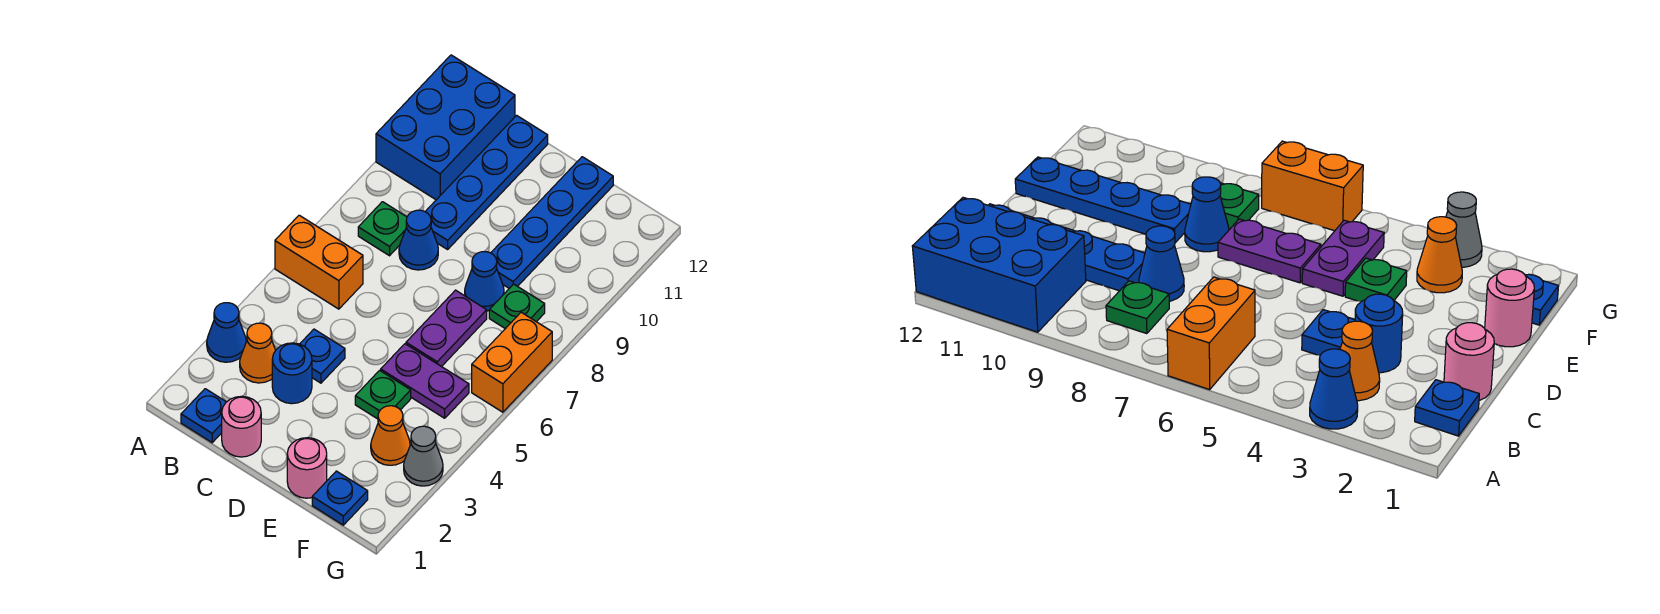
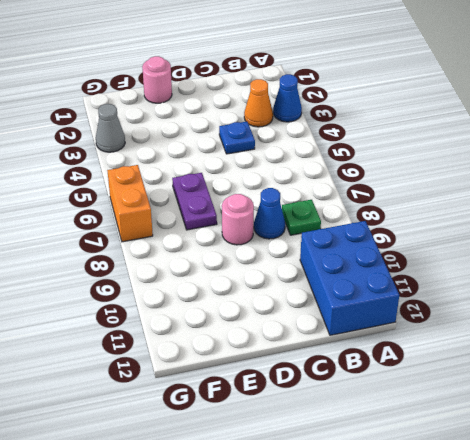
pink round brick D8 level 1 -> pink round brick C1 level 1
none -> orange brick A6:B6 level 1
none -> blue plate B1 level 1
none -> blue round brick C3 level 1

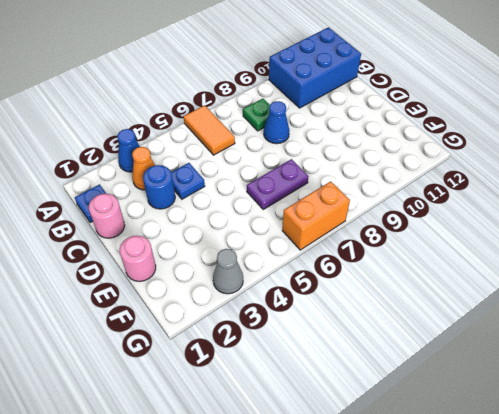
orange tile A6:B6 level 1 -> orange brick A6:B6 level 1
none -> blue plate C9:C12 level 1
none -> green plate E4 level 1
none -> purple plate E5:F5 level 1

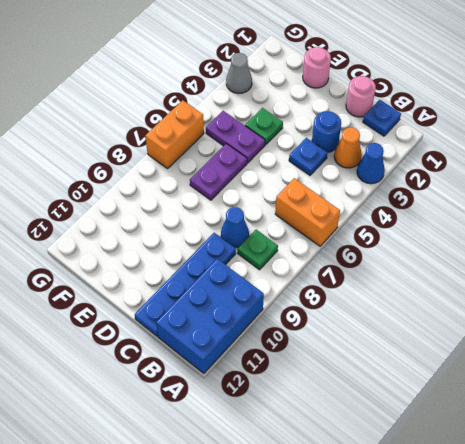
none -> blue cone E8 level 1
none -> blue plate E9:E12 level 1
none -> blue plate F1 level 1

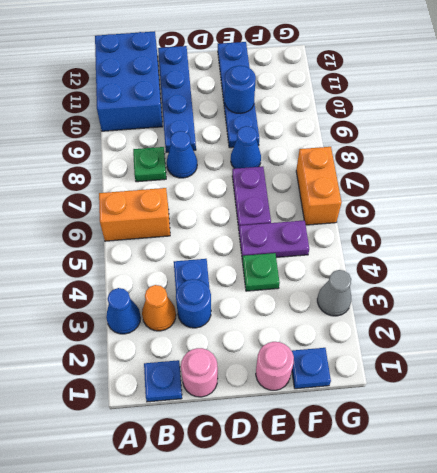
blue round brick E10 level 2 -> none
none -> orange cone F3 level 1
none -> green plate F8 level 1

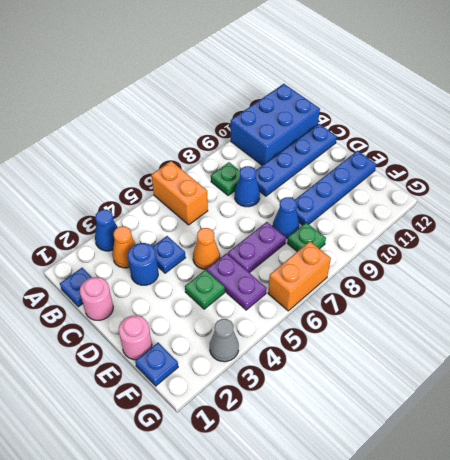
orange cone D5 level 1 -> orange cone F3 level 1

